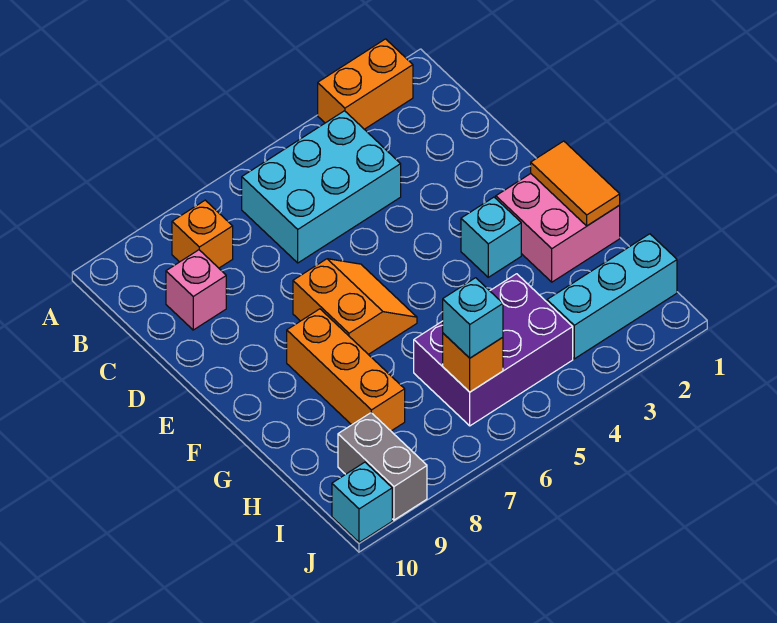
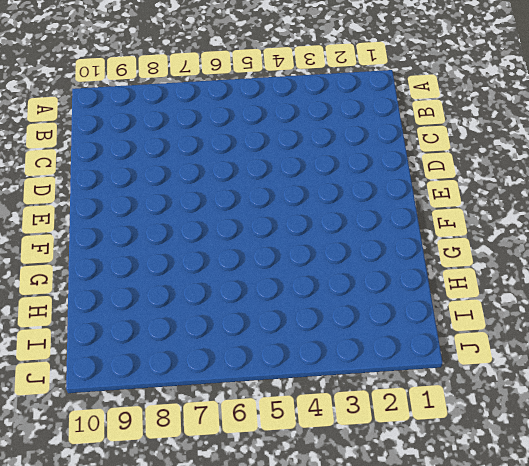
none -> orange brick A2:A3 level 1
none -> cyan brick B4:C6 level 1
none -> orange brick B8 level 1

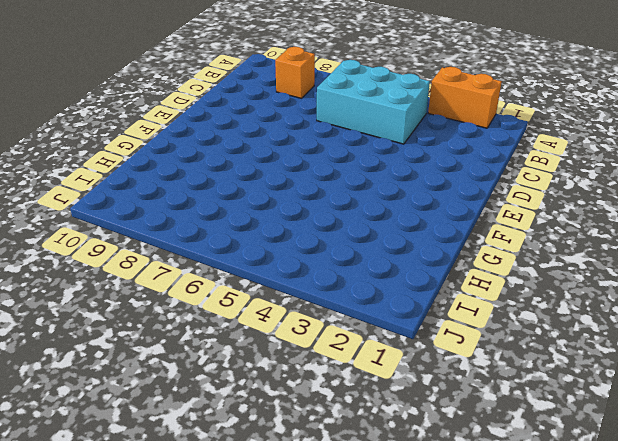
none -> pink brick C9 level 1
none -> orange slope E6:F7 level 1 top 7
none -> pink brick F1:G2 level 1

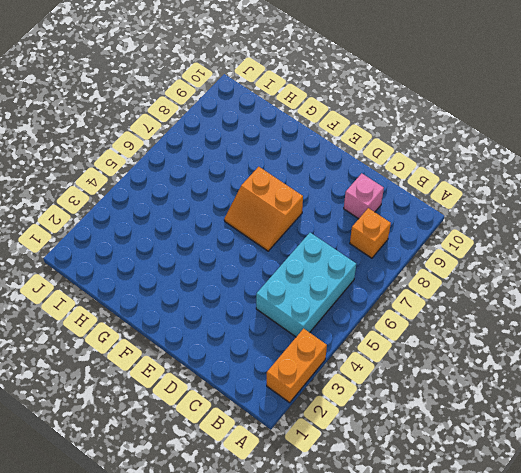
none -> pink brick F1:G2 level 1
none -> cyan brick F3 level 1
none -> orange brick F8:H8 level 1

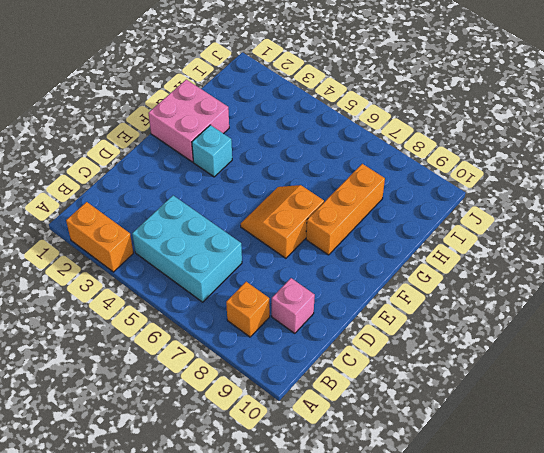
none -> purple brick H4:I6 level 1
none -> cyan brick I1:I3 level 1
none -> grey brick I9:J9 level 1

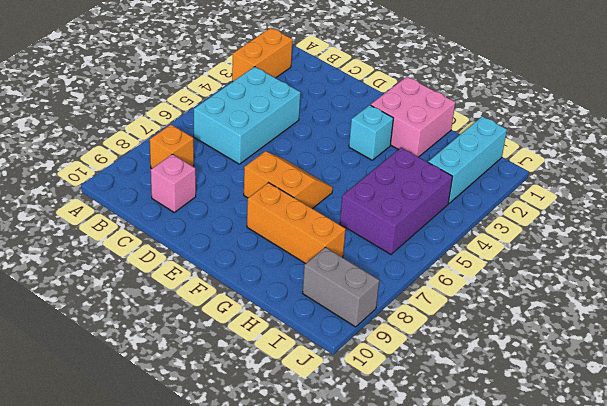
none -> cyan brick J10 level 1
none -> orange tile F1:G1 level 2
none -> orange brick I6 level 2

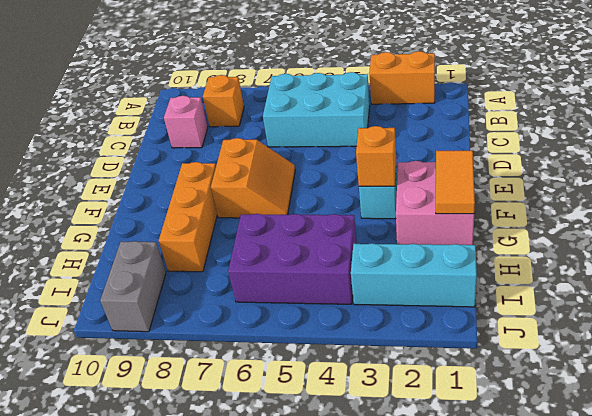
orange brick F3 level 2 -> orange brick I6 level 2
none -> cyan brick J10 level 1
none -> cyan brick I6 level 3

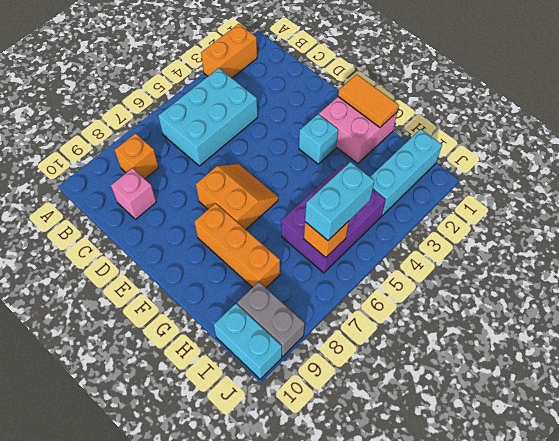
cyan brick I5:I6 level 3 -> cyan brick I6 level 3
cyan brick I10:J10 level 1 -> cyan brick J10 level 1

